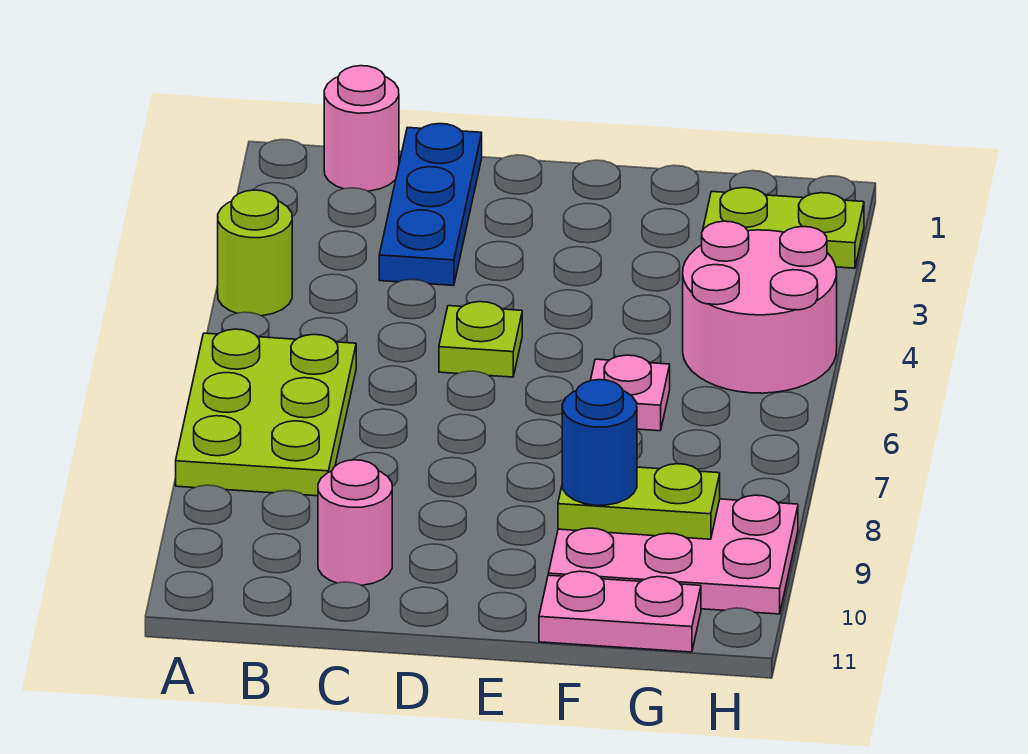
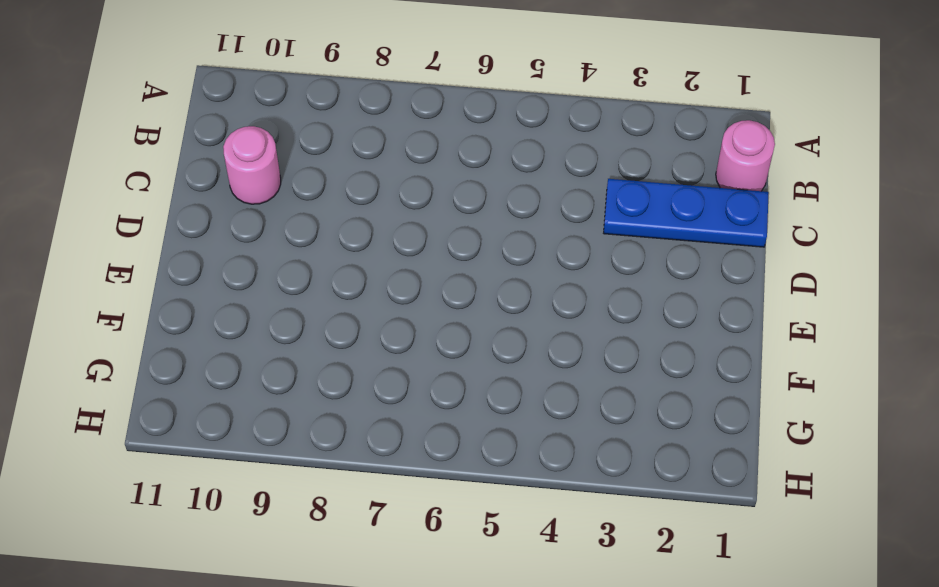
none -> lime round brick A4 level 1
none -> lime plate A6:B8 level 1
none -> lime plate D5 level 1

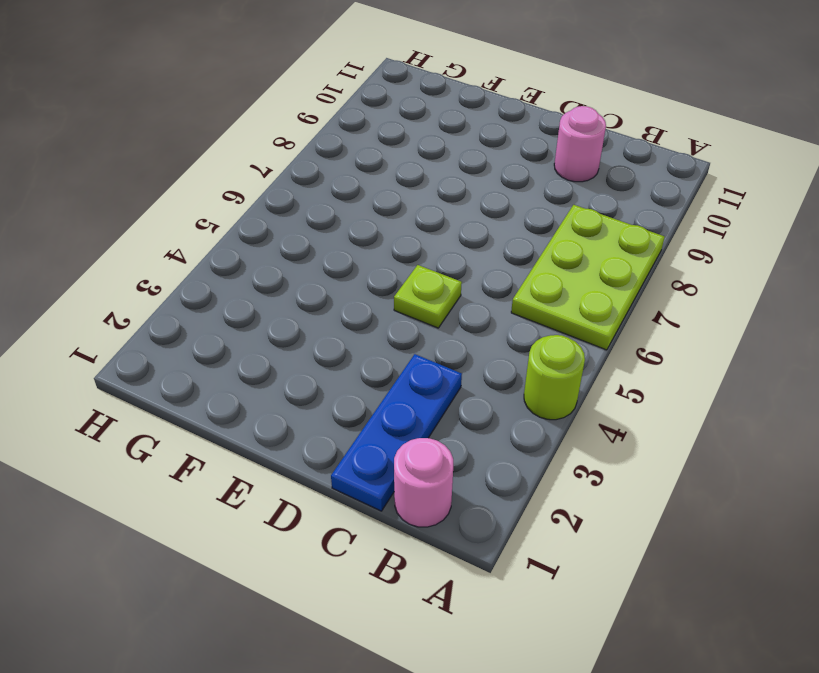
none -> pink plate F6 level 1
none -> pink plate F9:H10 level 1
none -> pink plate F11:G11 level 1

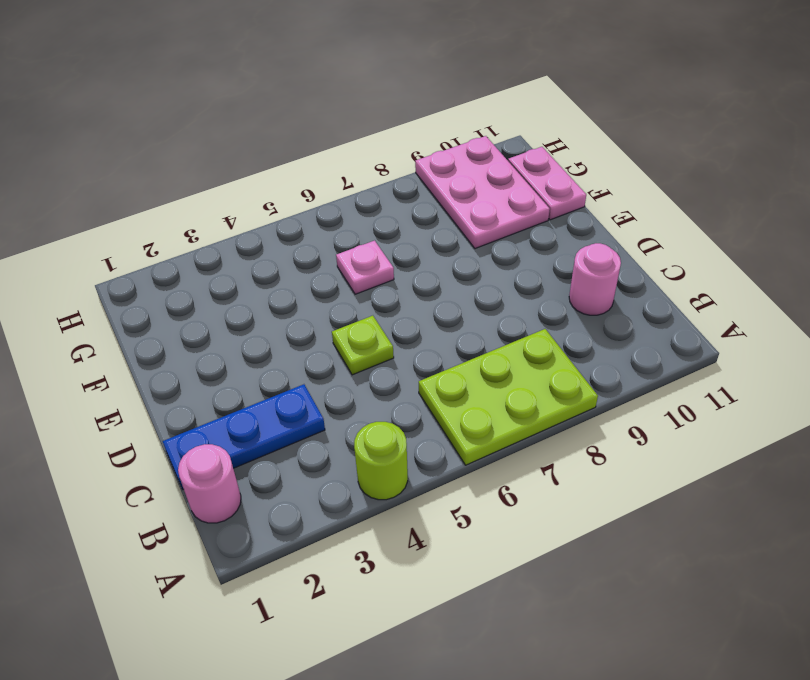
none -> lime plate G2:H2 level 1
none -> pink round brick G4:H5 level 1
none -> lime plate F9:G9 level 2

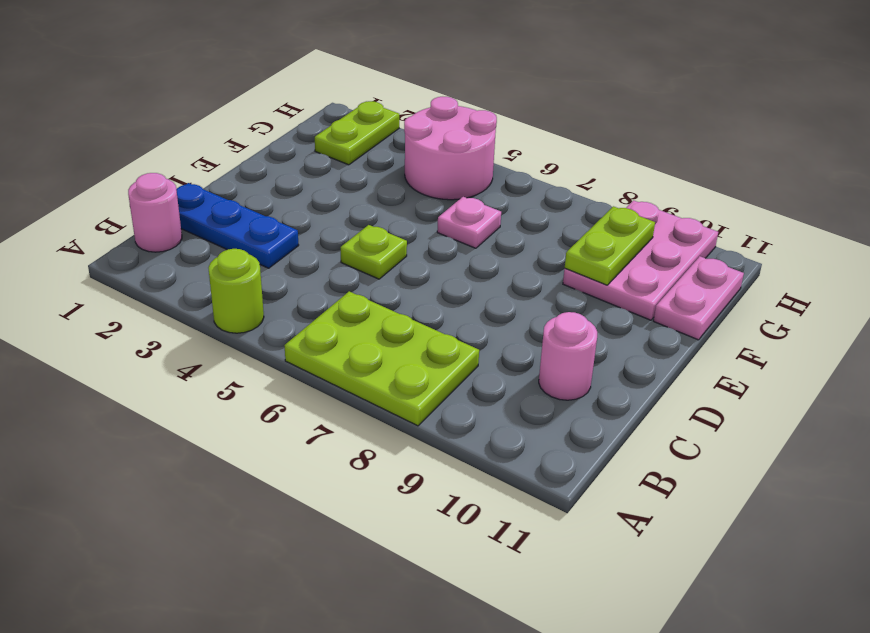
none -> blue round brick F9 level 3

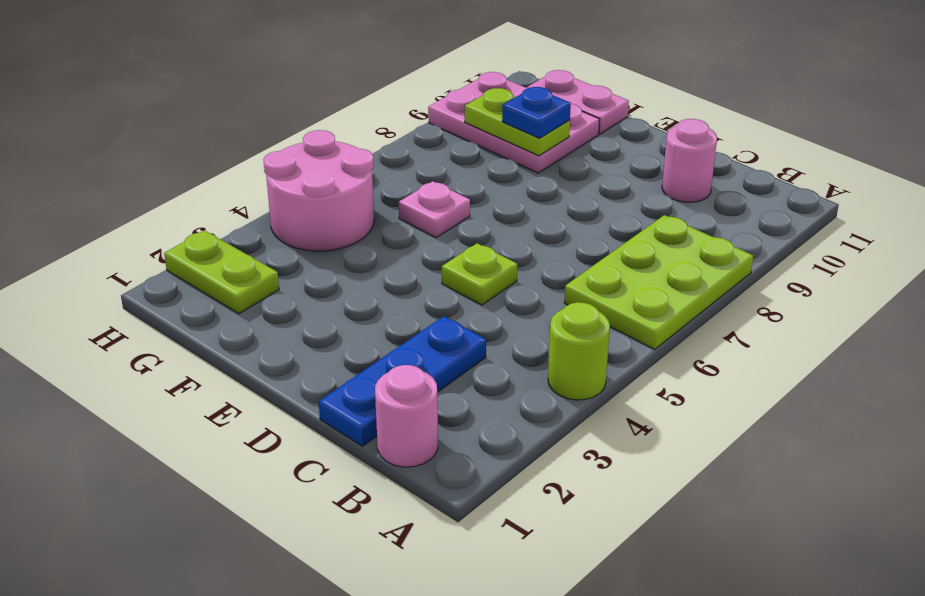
blue plate F9 level 3 -> blue round brick F9 level 3

